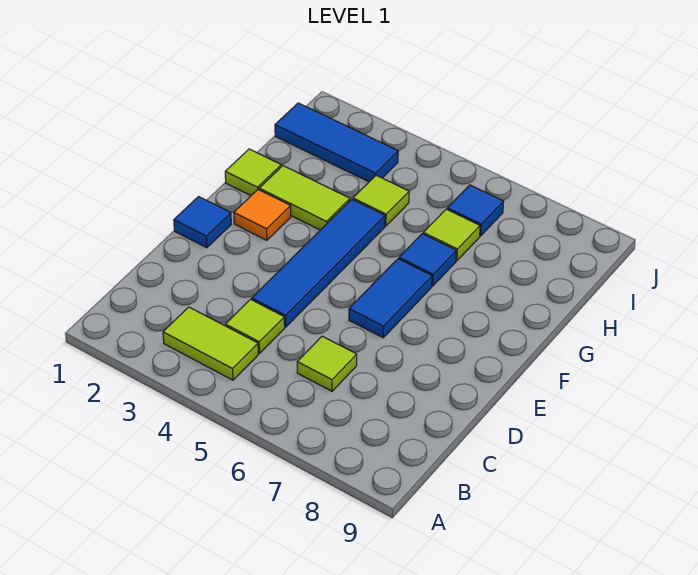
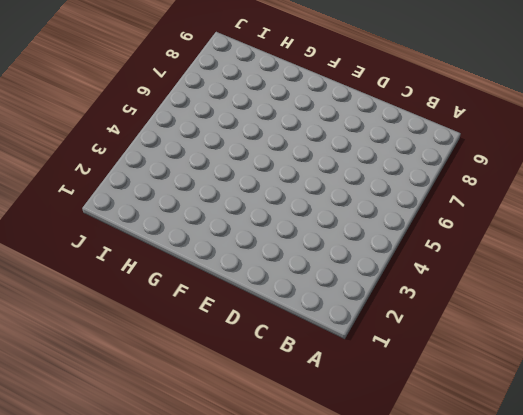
none -> lime tile B3:B4 level 1
none -> lime tile C4 level 1
none -> lime tile C6 level 1

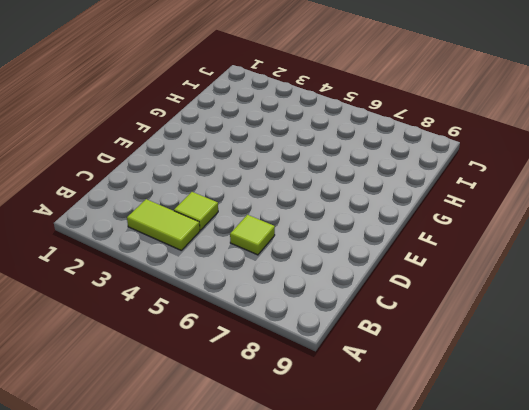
none -> blue tile D4:G4 level 1
none -> blue tile E1 level 1
none -> blue tile E6:F6 level 1

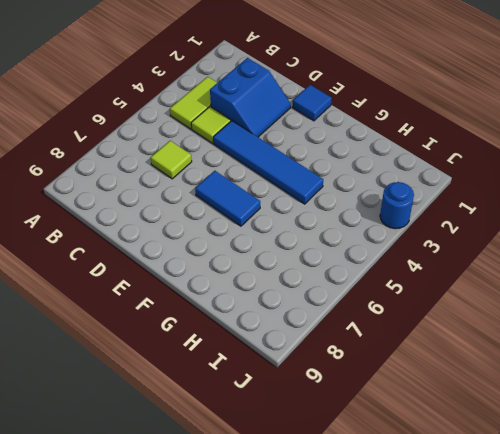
blue slope C2:D3 level 1 top C -> none
blue round brick J3 level 1 -> none
none -> orange tile F2 level 1
none -> lime tile G1 level 1
none -> lime tile G2:G3 level 1

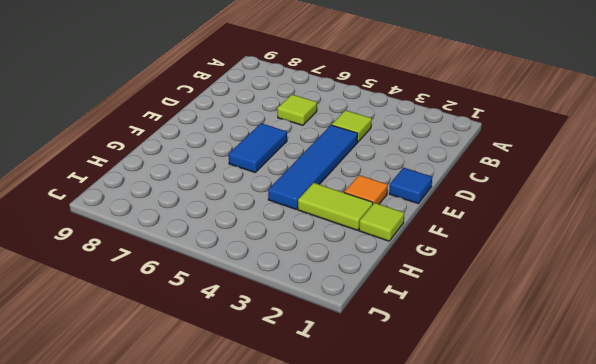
none -> lime tile B3:B4 level 1
none -> blue tile G6 level 1
none -> lime tile H4 level 1

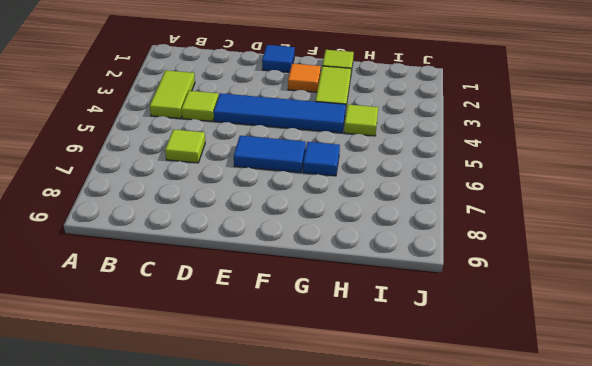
none -> lime tile H6 level 1
none -> blue tile I1:I3 level 1
none -> blue tile I6 level 1

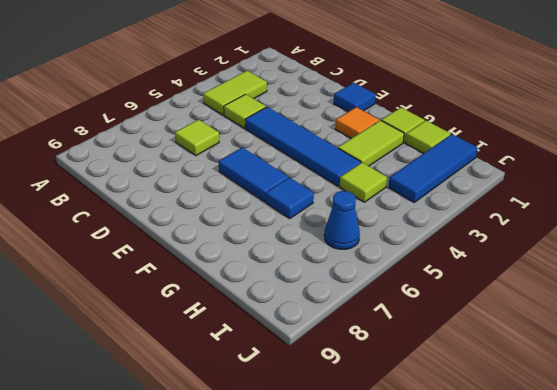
lime tile H1 level 1 -> lime tile H6 level 1
blue cone I6 level 1 -> blue tile I6 level 1

